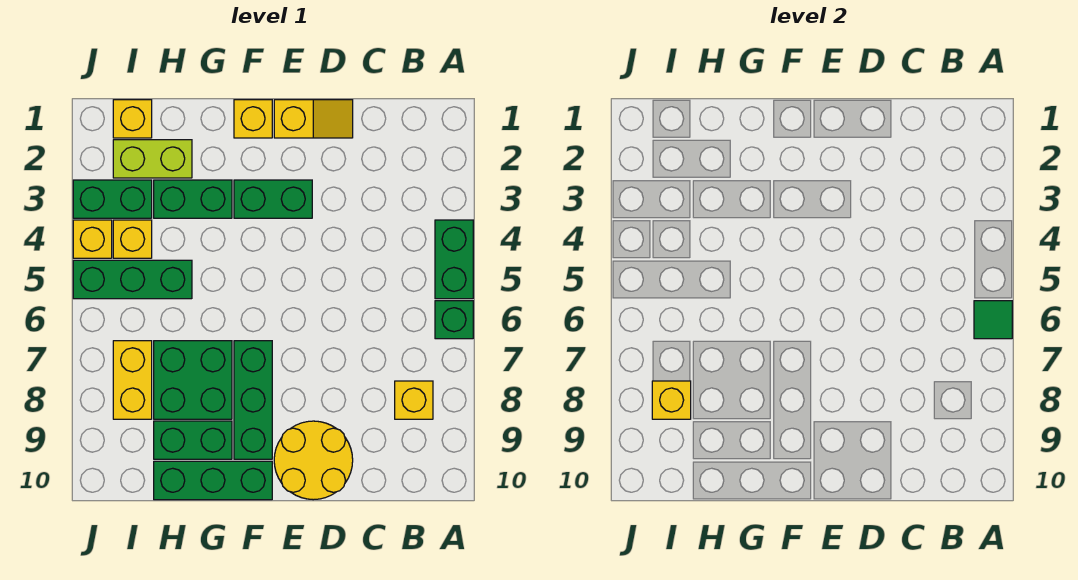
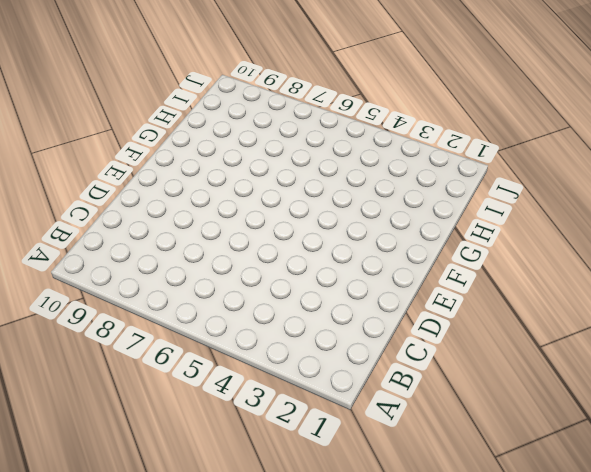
none -> green brick A4:A5 level 1
none -> green brick A6 level 1
none -> yellow brick B8 level 1

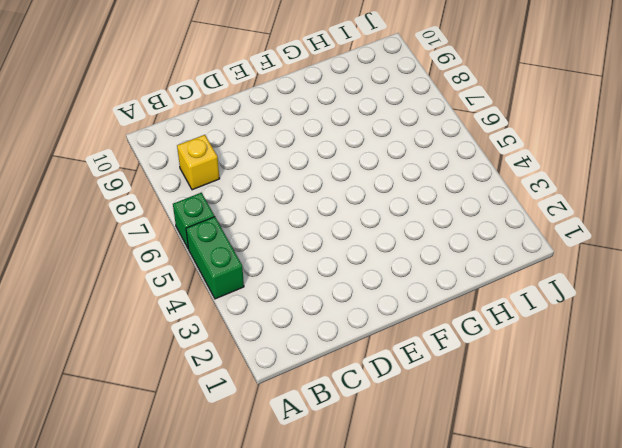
none -> yellow slope D1:E1 level 1 top E
none -> yellow round brick D9:E10 level 1
none -> green brick E3:F3 level 1

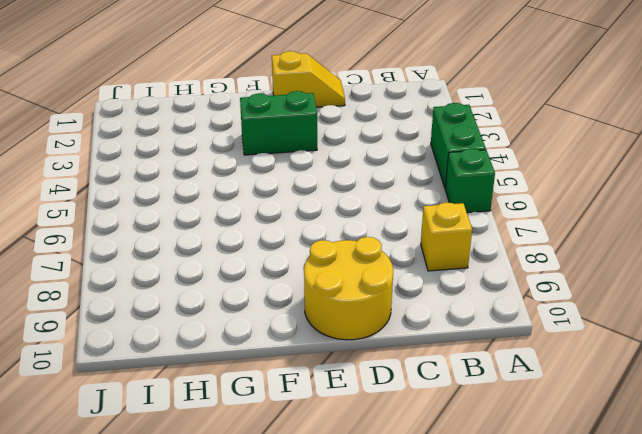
none -> yellow brick F1 level 1
none -> green brick F7:F9 level 1
none -> green brick F10:H10 level 1

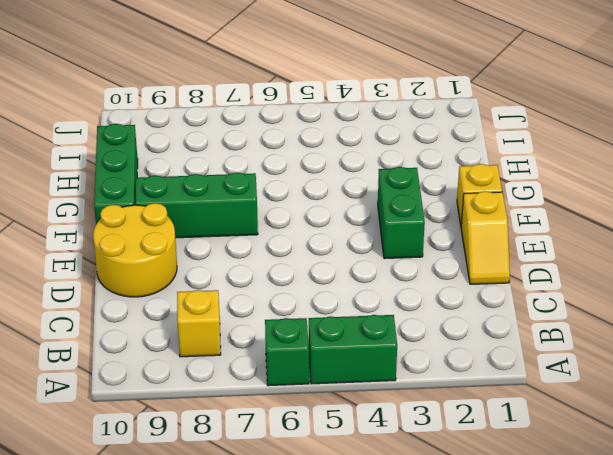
none -> green brick G3:H3 level 1
none -> green brick G7:H8 level 1
none -> green brick G9:H9 level 1

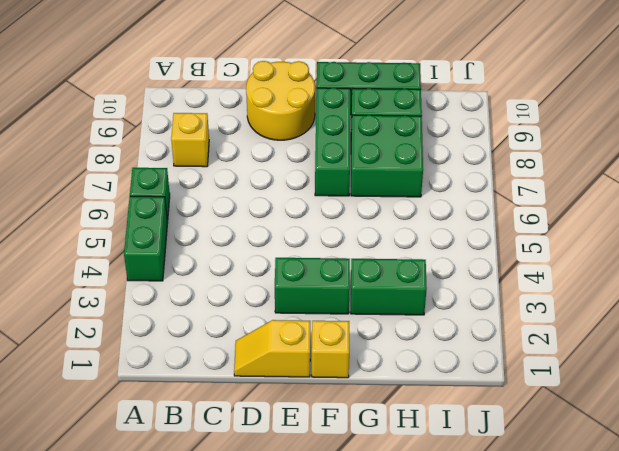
none -> lime brick H2:I2 level 1
none -> green brick H5:J5 level 1
none -> yellow brick I1 level 1

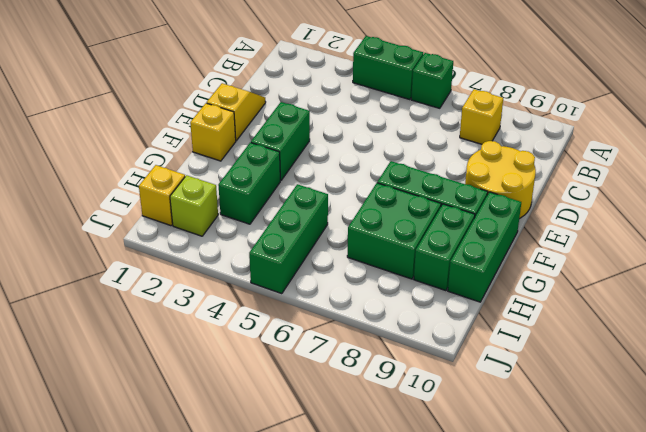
lime brick I2 level 1 -> lime brick H2:I2 level 1
none -> green brick I3:J3 level 1
none -> yellow brick I4 level 1
none -> yellow brick I7:I8 level 1

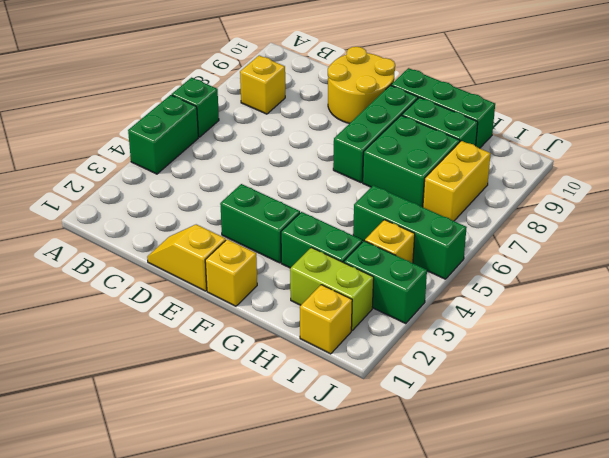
none -> yellow brick J4 level 1
none -> green tile A6 level 2
none -> yellow brick I8 level 2

